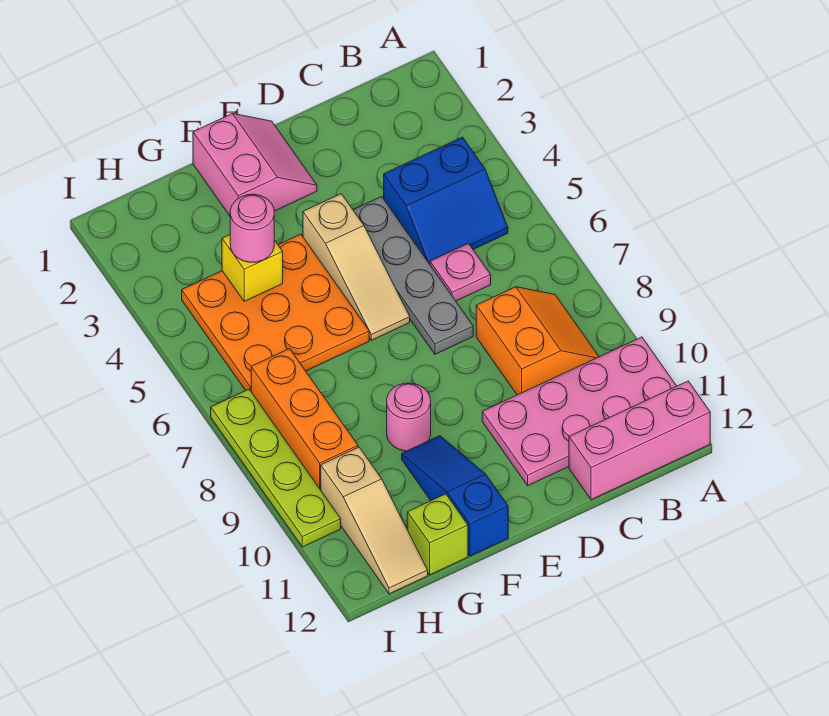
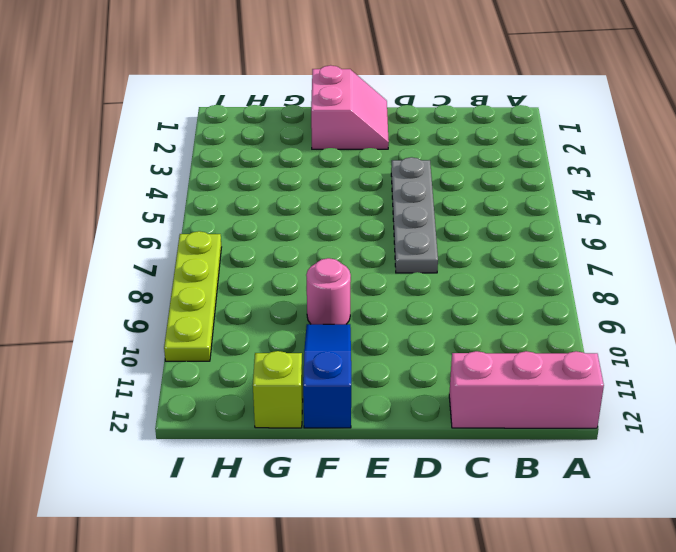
none -> pink plate A10:D11 level 1
none -> blue slope B4:C5 level 1 top 4
none -> orange slope B8:C9 level 1 top C

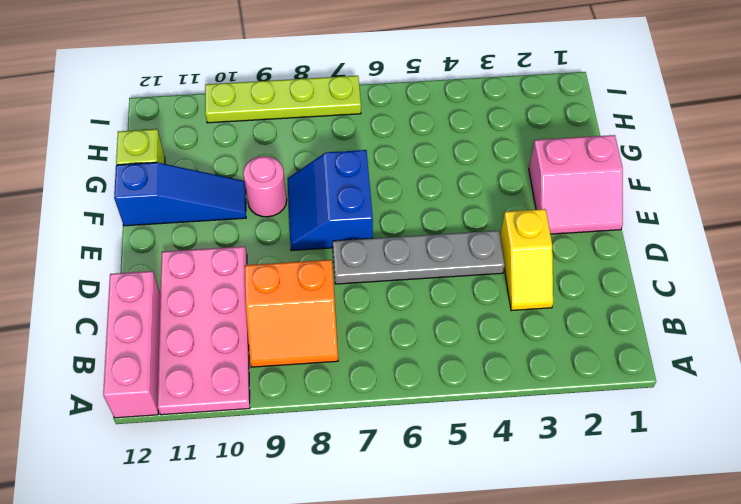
yellow slope C3:D3 level 1 top D -> none
blue slope E7:F8 level 1 top 7 -> blue slope B4:C5 level 1 top 4
none -> pink plate C6 level 1
none -> tan slope E4:E6 level 1 top 4
none -> orange plate F4:H6 level 1

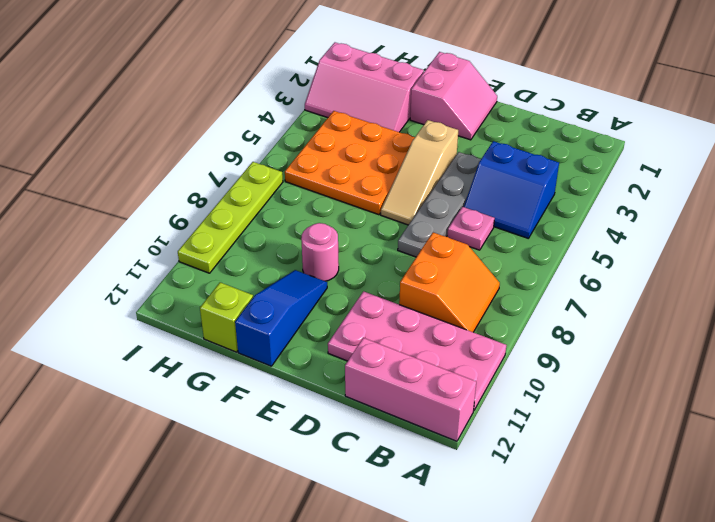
pink slope G2:I3 level 1 top 2 -> none
none -> orange brick H7:H9 level 1
none -> tan slope H10:H12 level 1 top 10
none -> yellow brick G4 level 2

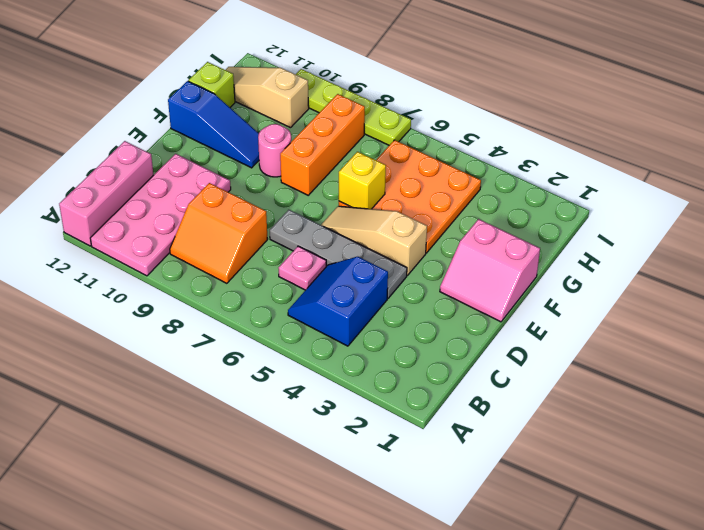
yellow brick F6 level 2 -> yellow brick G4 level 2
orange brick F8:H8 level 1 -> orange brick H7:H9 level 1
none -> pink round brick G4 level 3

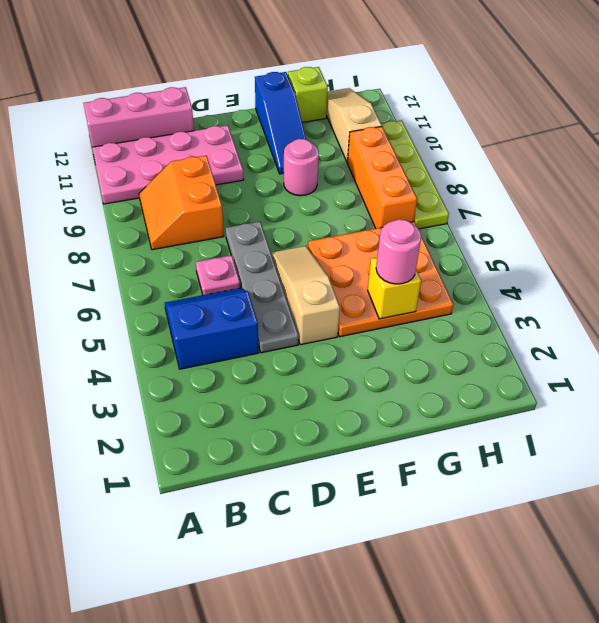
none -> pink slope E1:F2 level 1 top F

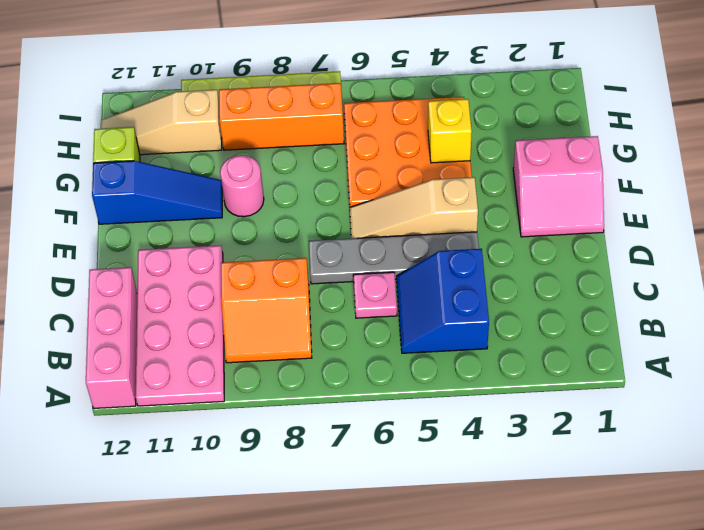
none -> pink round brick G4 level 3

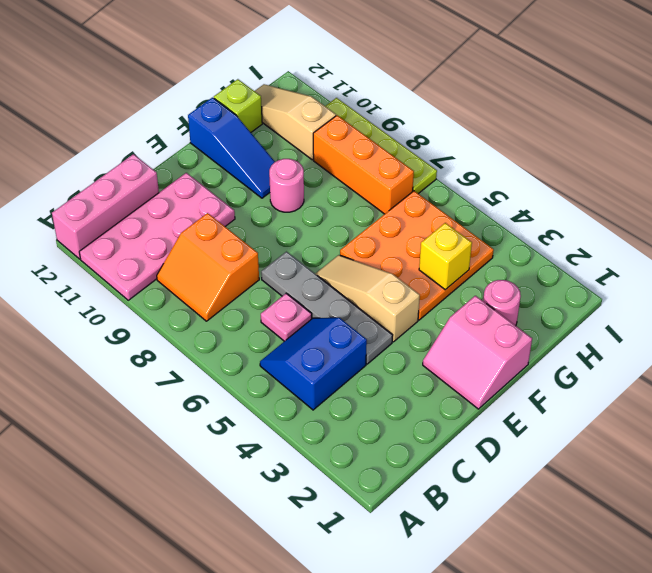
pink round brick G2 level 1 -> pink round brick G4 level 3

